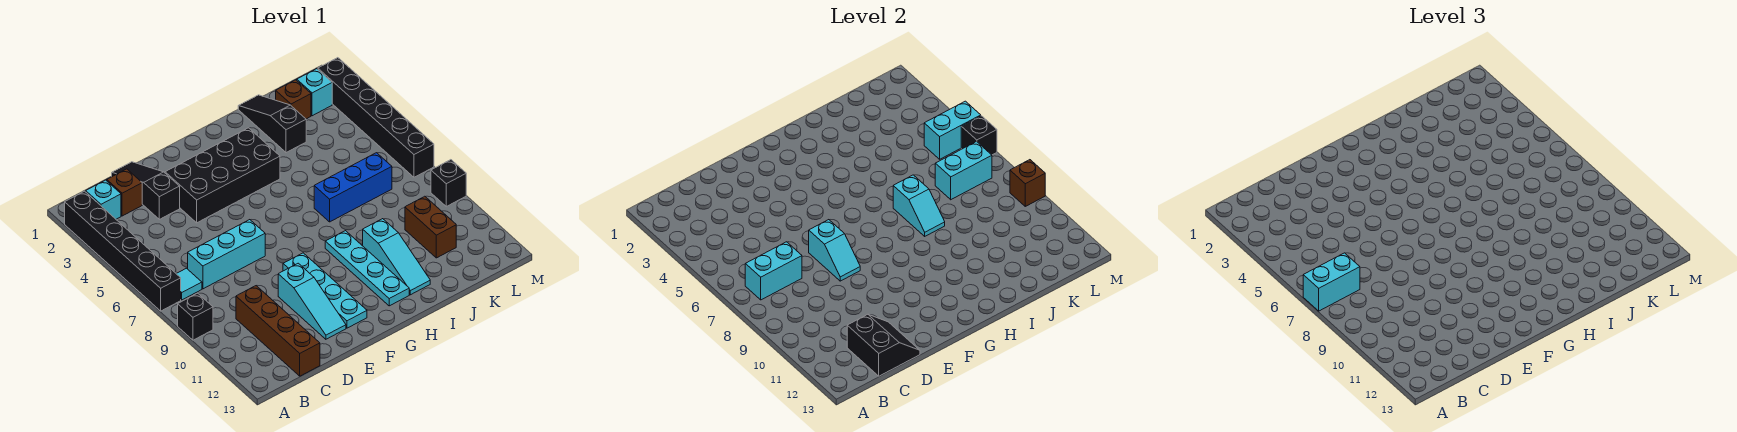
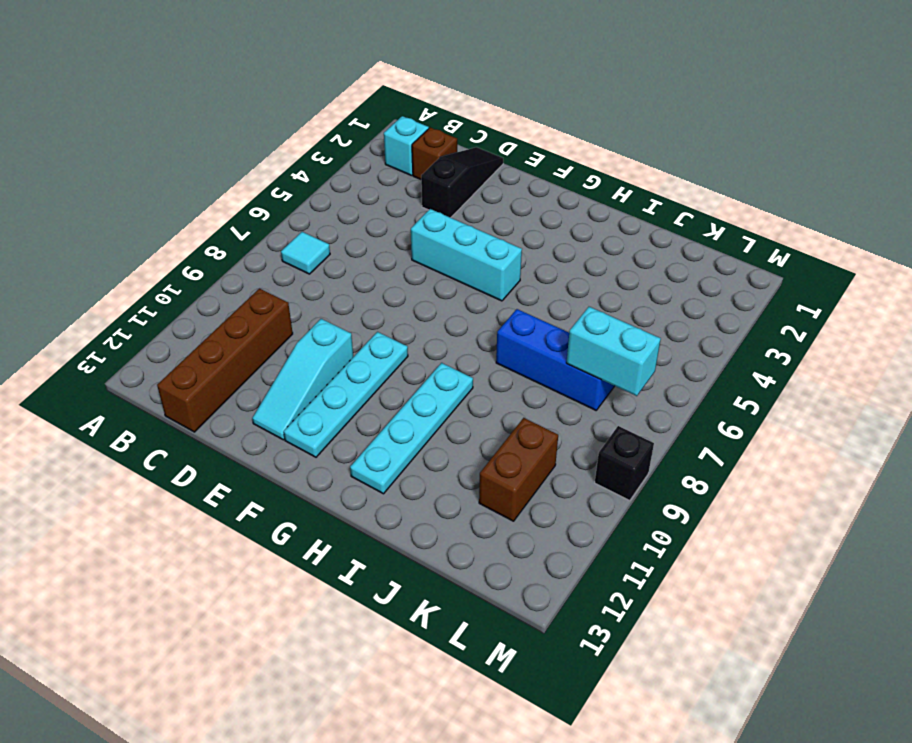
cyan brick E5:G5 level 1 -> cyan brick C7:E7 level 1
none -> black brick A2:A7 level 1
none -> black brick A9 level 1
none -> black brick E3:H4 level 1

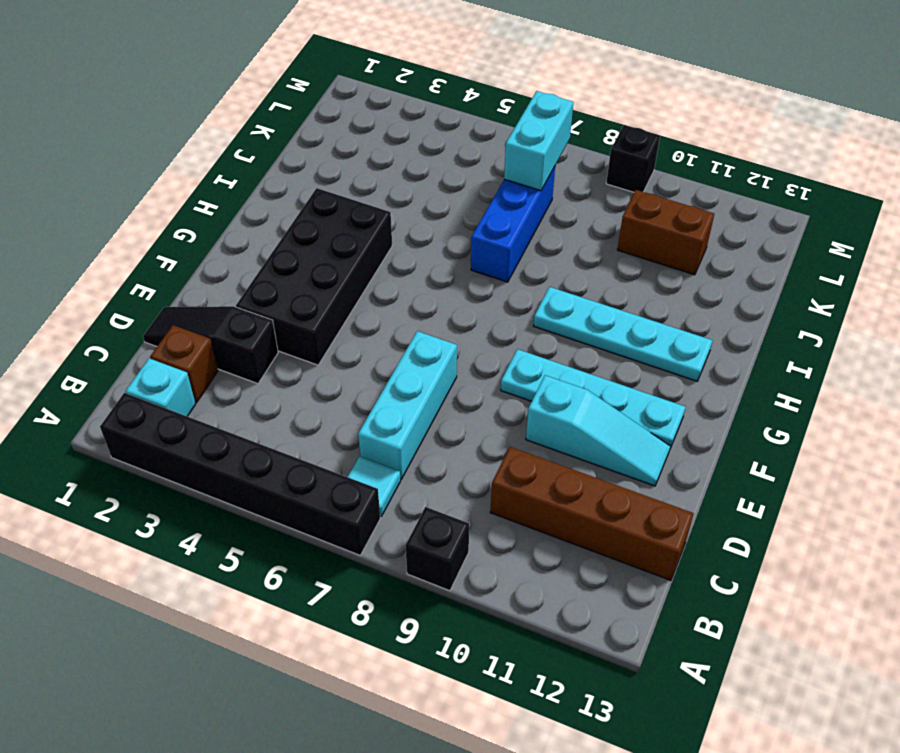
none -> cyan slope I10:I12 level 1 top 10
none -> black slope J1:J3 level 1 top 3
none -> brown brick K2 level 1

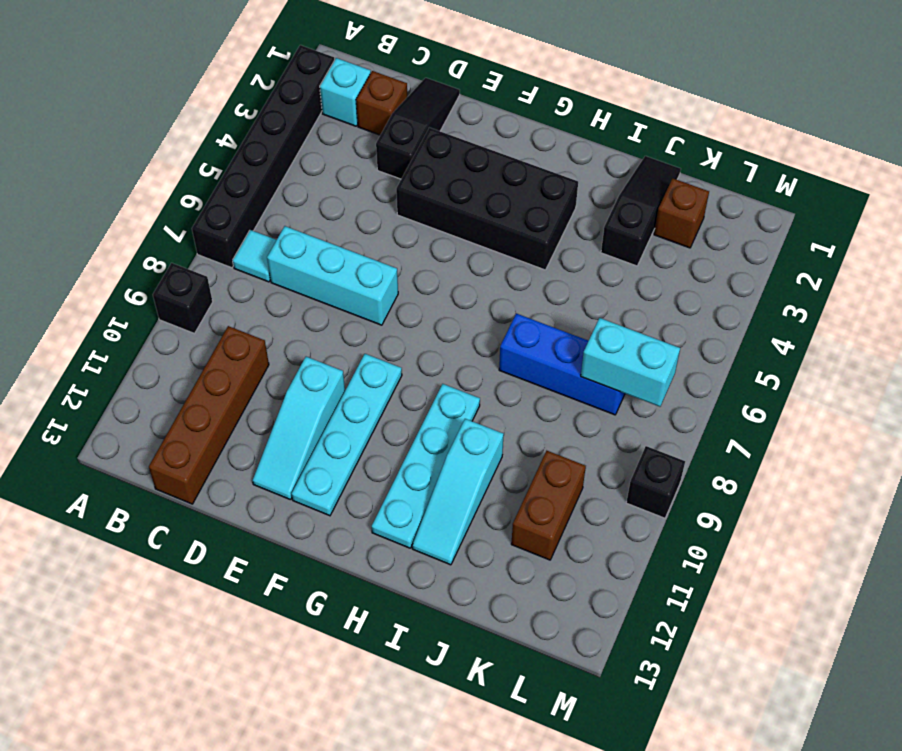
none -> cyan brick L2 level 1
none -> black brick M2:M7 level 1
none -> cyan brick B7:C7 level 2

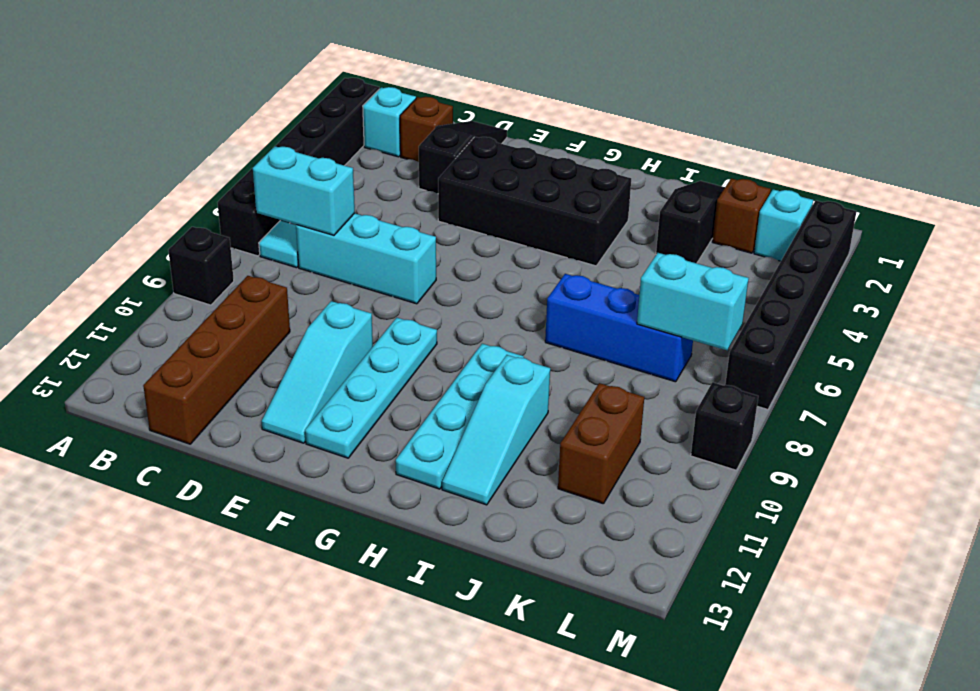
none -> black slope C12:D13 level 2 top C
none -> cyan slope E7:E8 level 2 top 7
none -> cyan slope I7:I8 level 2 top 7

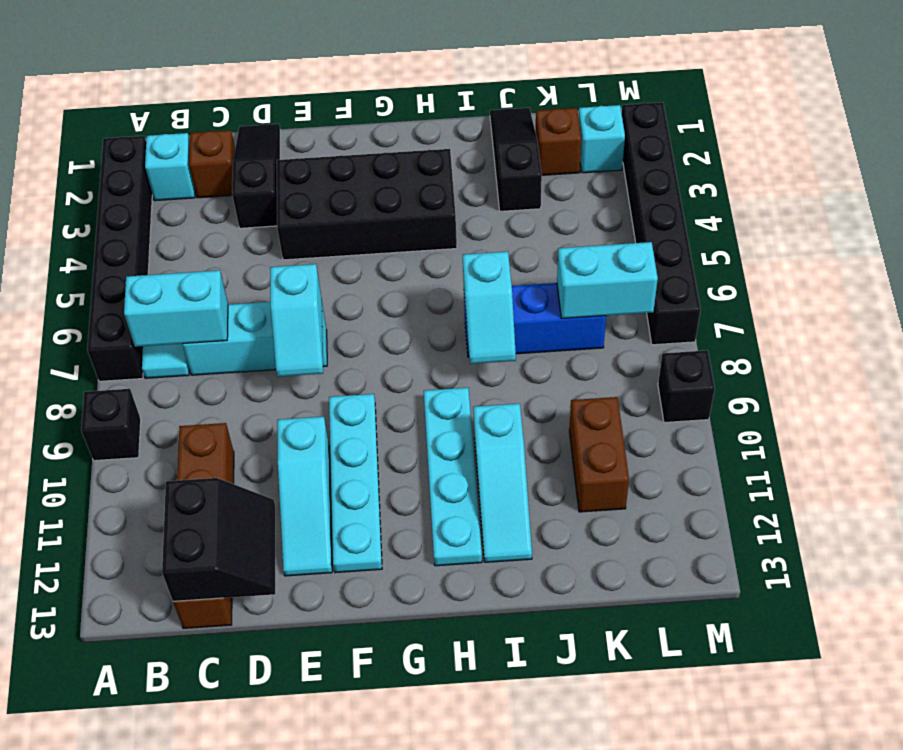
none -> cyan brick L5:M5 level 2
none -> black brick M6 level 2
none -> brown brick M9 level 2

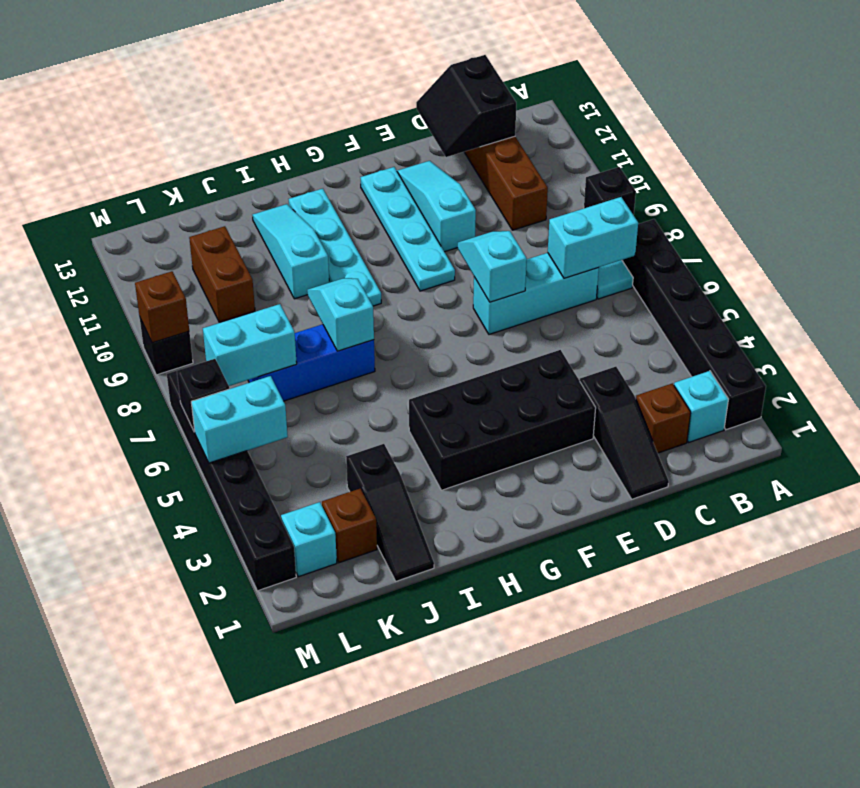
none -> cyan brick A7:B7 level 3

